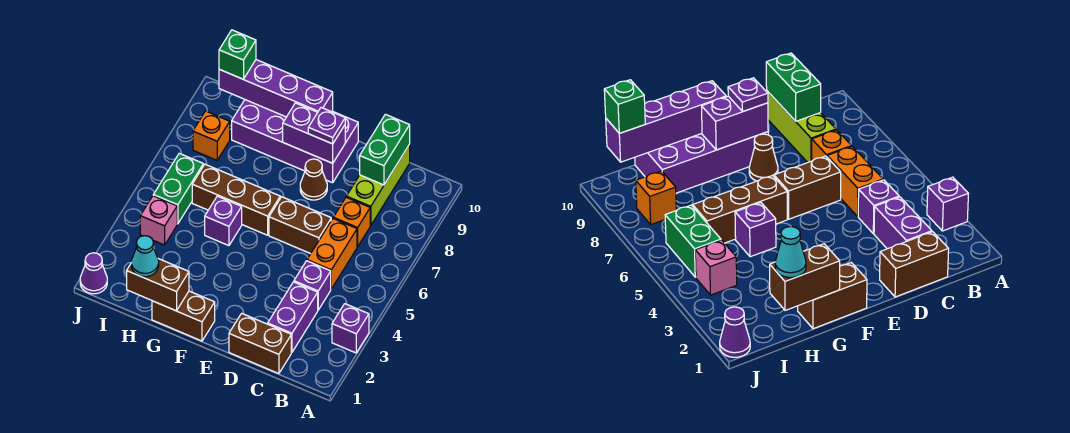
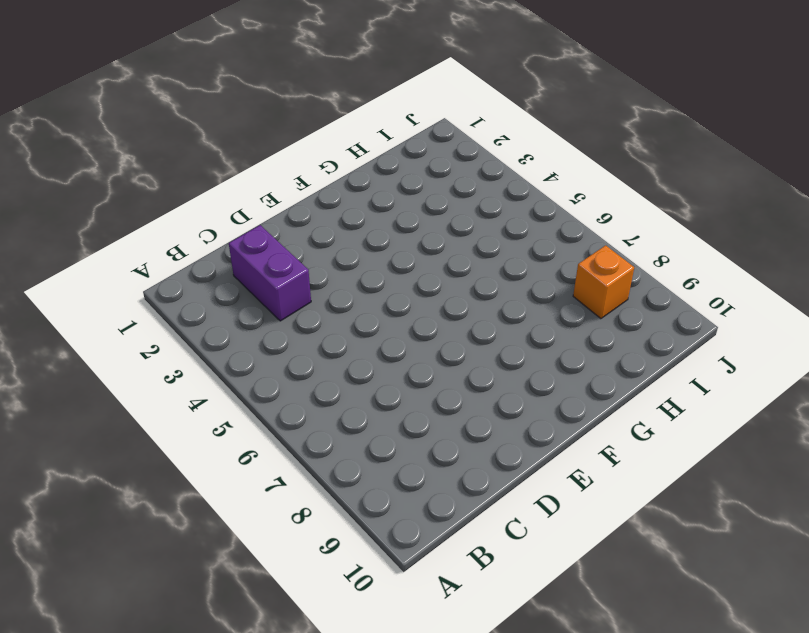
none -> purple brick A3 level 1
none -> brown brick C1:D1 level 1
none -> purple brick C4 level 1

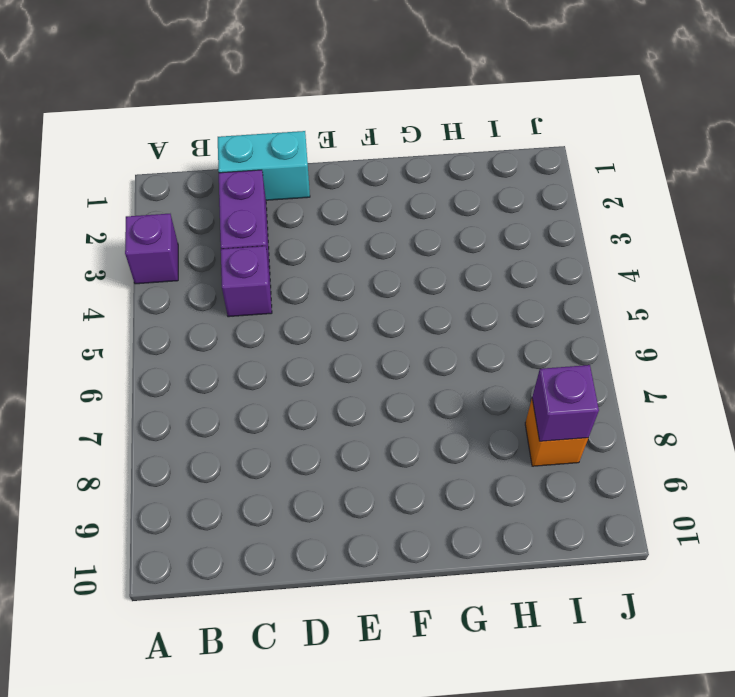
cyan brick C1:D1 level 1 -> brown brick C1:D1 level 1
purple brick I8 level 2 -> purple brick G5 level 1
none -> orange brick C5:C6 level 1
none -> orange brick C7 level 1
none -> lime brick C8:C10 level 1

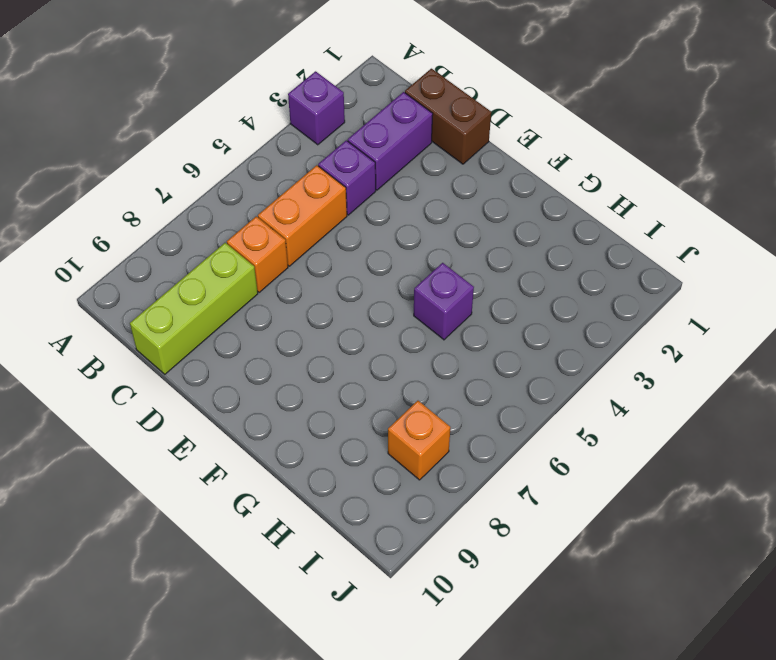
none -> brown brick D6:E6 level 1
none -> brown cone E8 level 1
none -> purple brick E9:H10 level 1

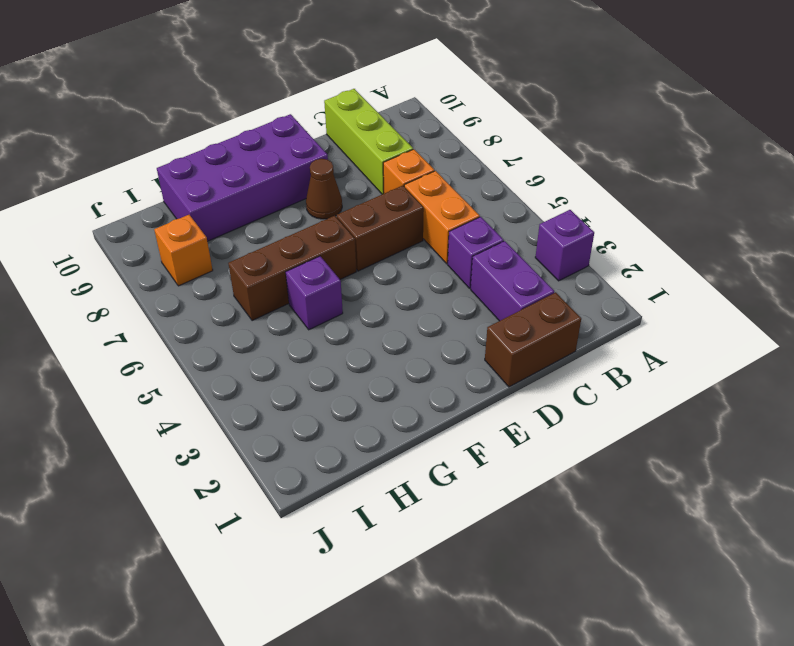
none -> brown brick F1:G1 level 1
none -> pink brick I4 level 1
none -> green brick I5:I6 level 1

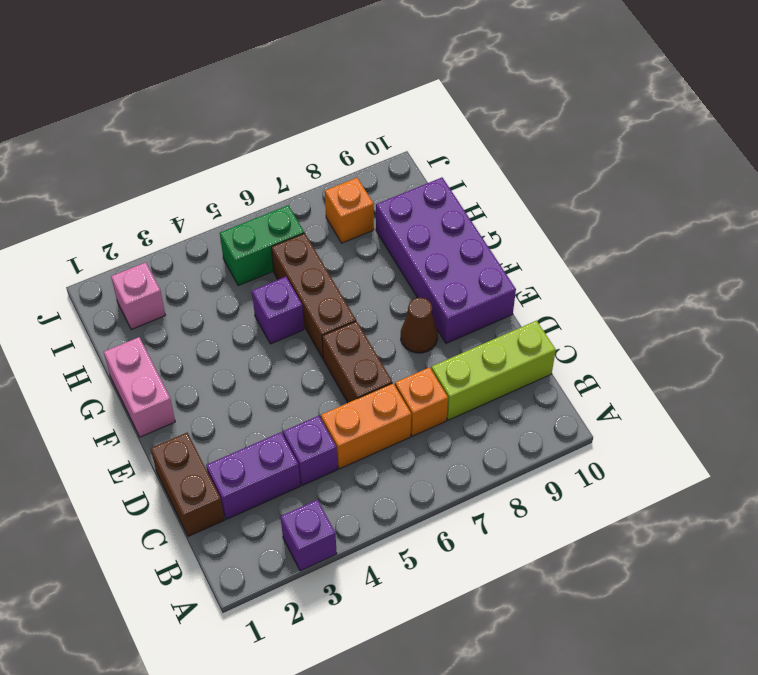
pink brick F1:G1 level 1 -> brown brick F1:G1 level 1
pink brick I2 level 1 -> pink brick I4 level 1
none -> purple cone J1 level 1
none -> green brick C9:C10 level 2
none -> purple brick E9:F9 level 2

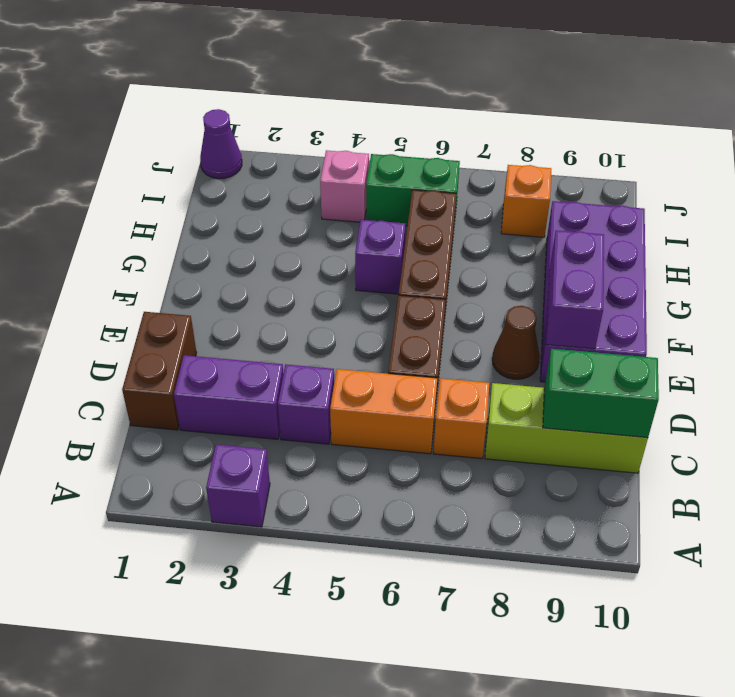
none -> brown brick F1:G1 level 1
none -> purple brick F10:I10 level 2
none -> brown brick G1:H1 level 2

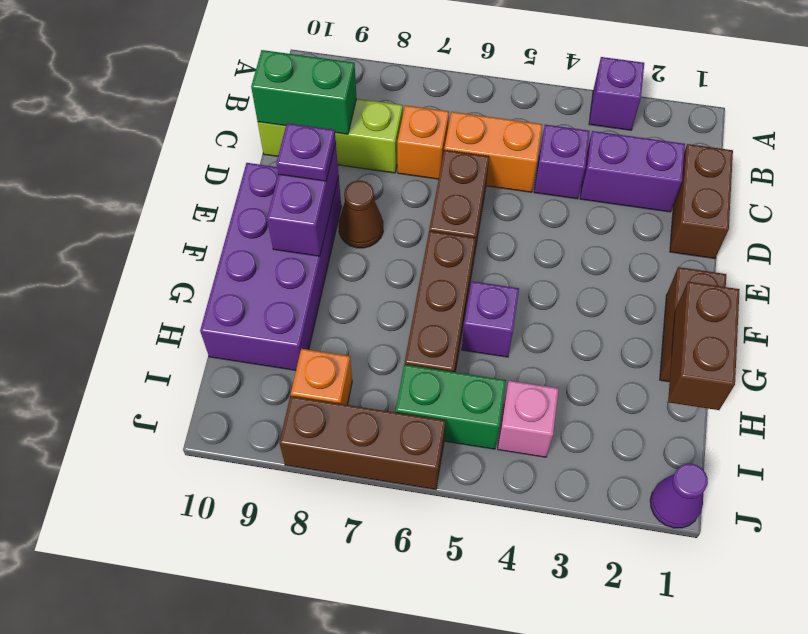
brown brick J6:J8 level 1 -> none
none -> purple brick F10:I10 level 2
none -> cyan cone H1 level 3
none -> green brick I10 level 3

